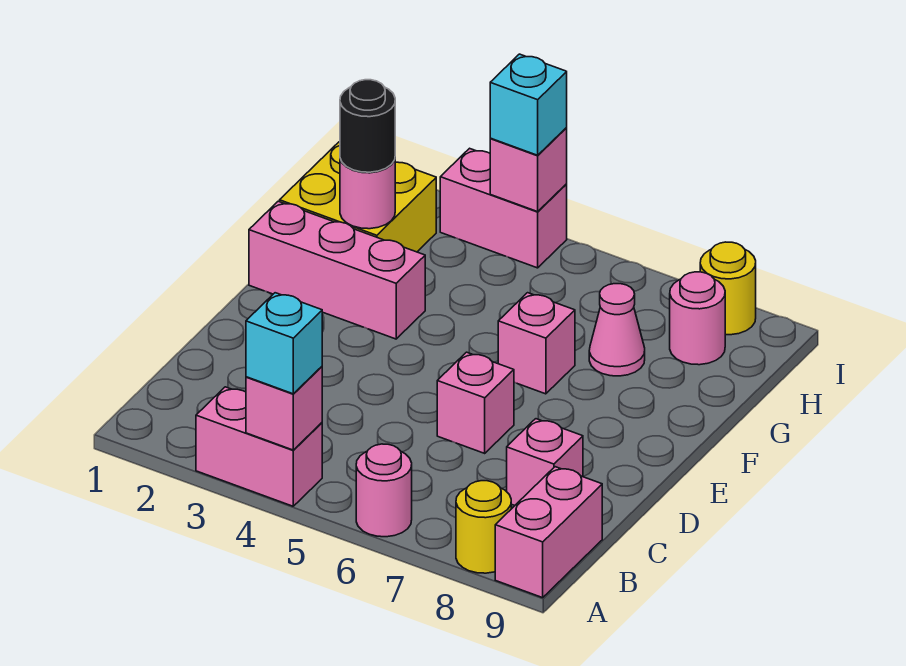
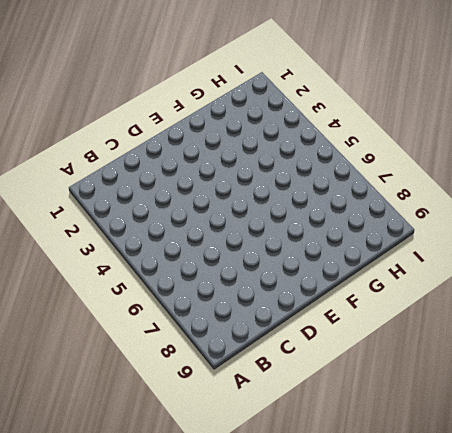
none -> pink brick A3:A4 level 1
none -> pink round brick A6 level 1
none -> yellow round brick A8 level 1

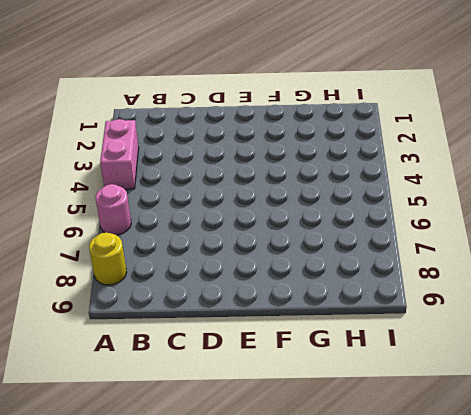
none -> pink brick A9:B9 level 1
none -> pink brick C8 level 1
none -> pink brick D6 level 1

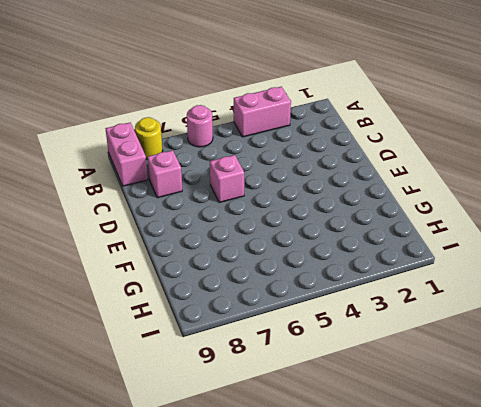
none -> pink brick F1:F3 level 1
none -> pink brick F6 level 1
none -> yellow brick G1:H2 level 1

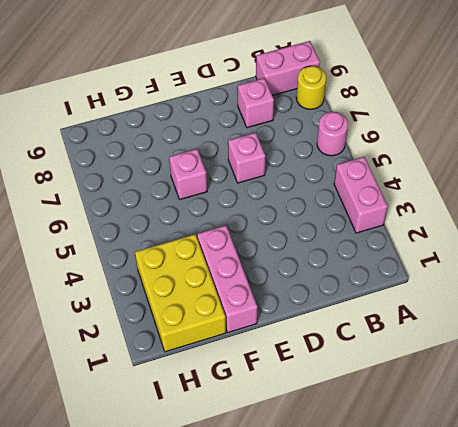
yellow brick G1:H3 level 1 -> yellow brick G1:H2 level 1
none -> pink cone G7 level 1
none -> pink round brick H8 level 1
none -> pink brick I3:I4 level 1

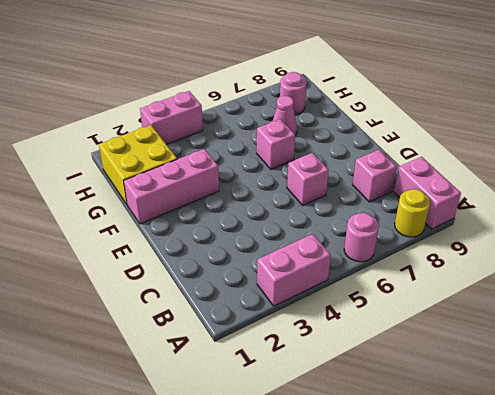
none -> yellow round brick I8 level 1
none -> pink brick A4 level 2
none -> pink round brick G2 level 2

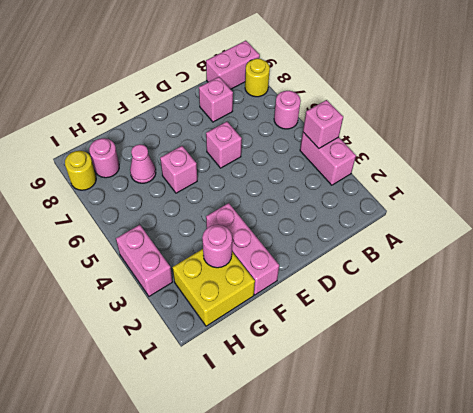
none -> pink brick I4 level 2
none -> cyan brick A4 level 3
none -> black round brick G2 level 3

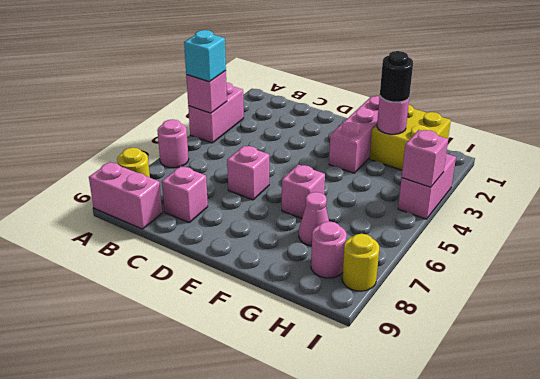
none -> cyan brick I4 level 3

